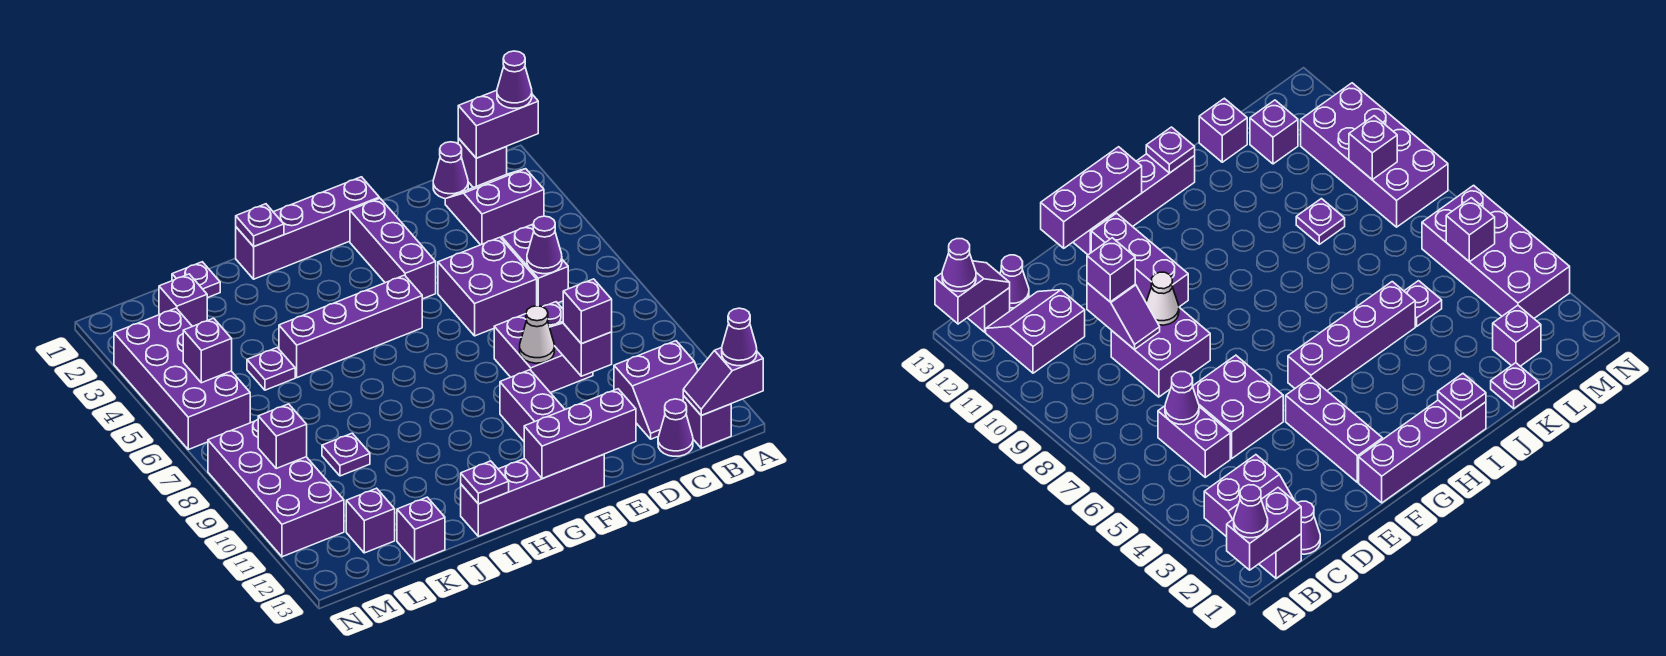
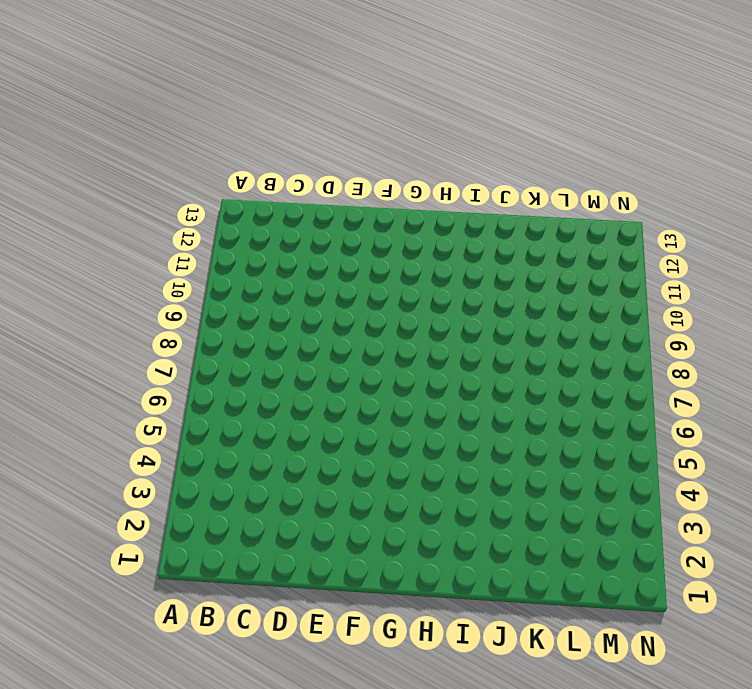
none -> purple brick B1 level 1
none -> purple slope B2:C3 level 1 top 3
none -> purple slope B11:C12 level 1 top 11
none -> purple brick B13 level 1

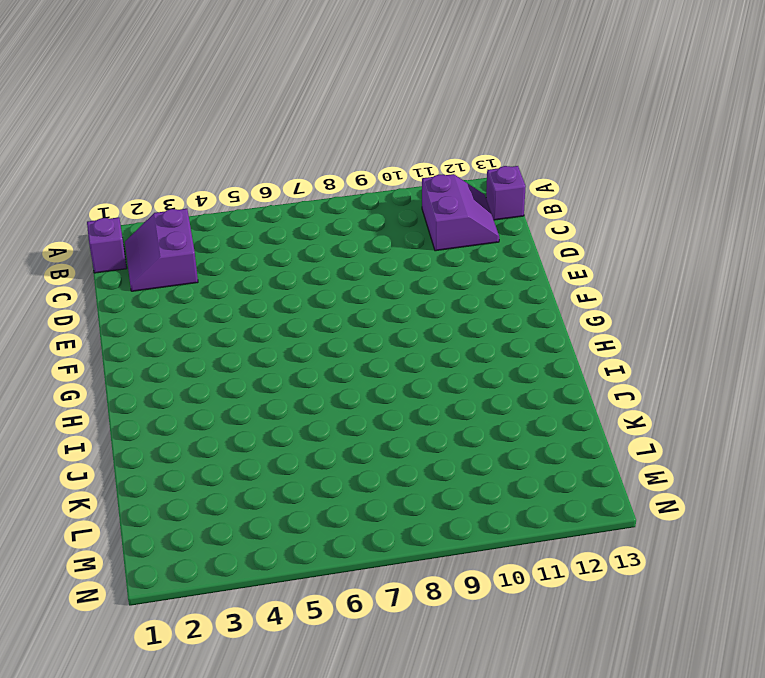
none -> purple cone C1 level 1
none -> purple brick C5:C6 level 1
none -> purple cone C13 level 1
none -> purple brick D5:E6 level 1

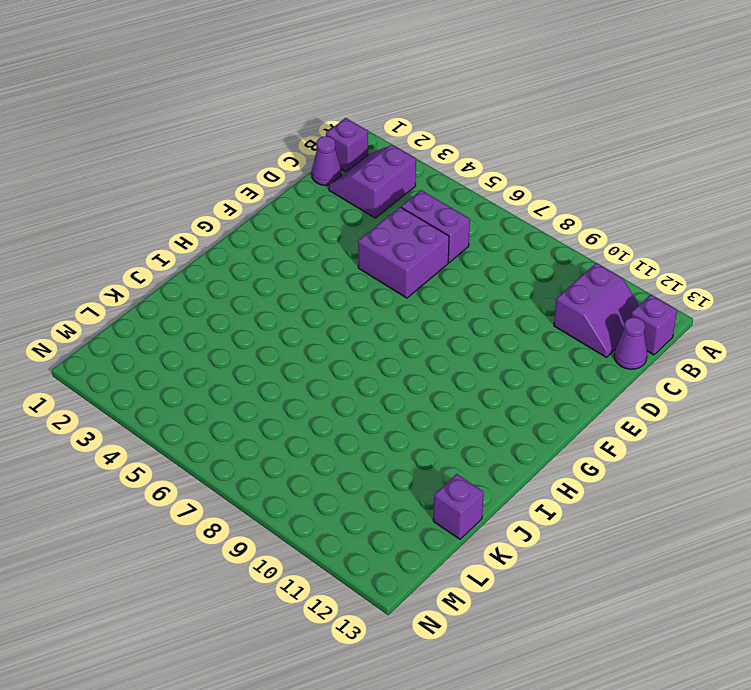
none -> purple brick D8:E9 level 1
none -> purple brick F1:I1 level 1
none -> purple brick F2:F4 level 1
none -> purple brick F10:F12 level 1

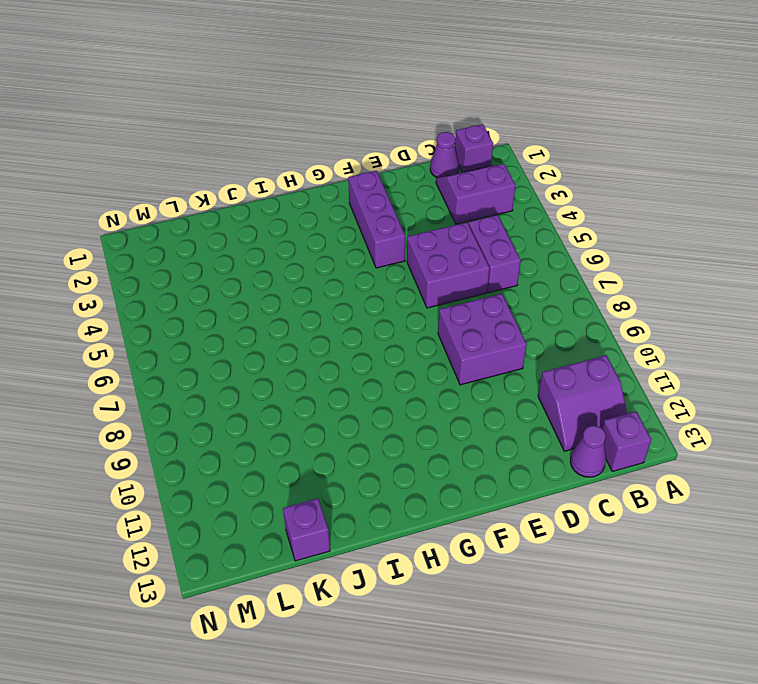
none -> purple brick F1:I1 level 1
none -> purple brick F10:F12 level 1
none -> purple brick F13:I13 level 1
none -> purple brick G5:J5 level 1

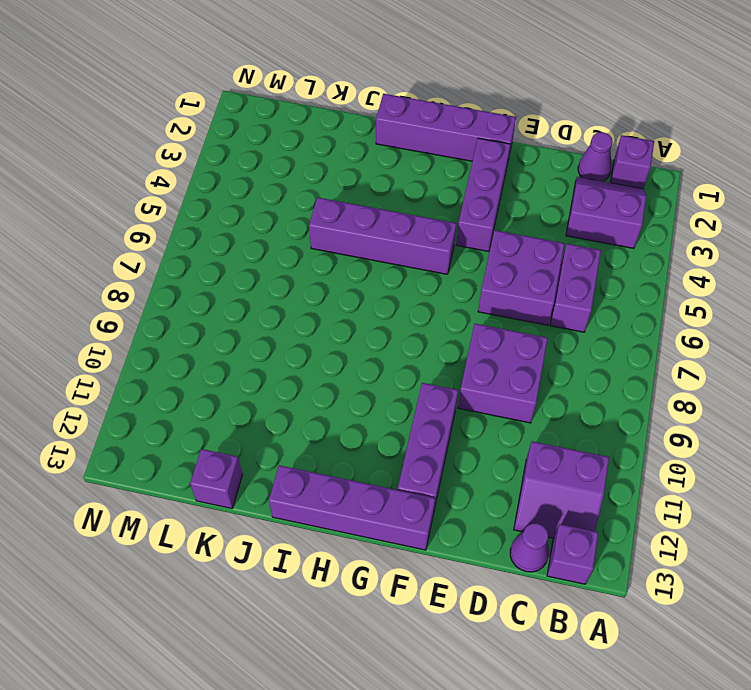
none -> purple plate K1 level 1
none -> purple plate K5 level 1
none -> purple plate K9 level 1
none -> purple brick L2 level 1

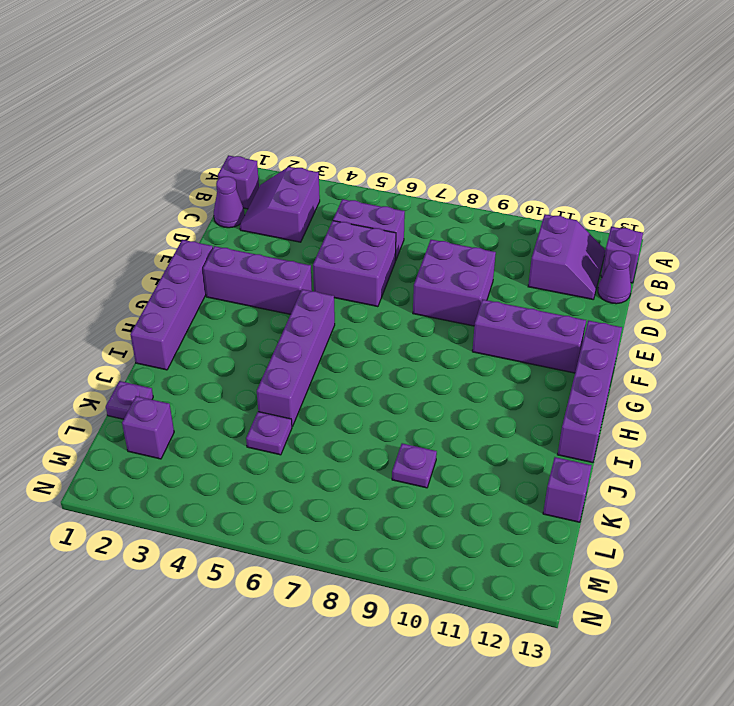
none -> purple brick L12 level 1
none -> purple brick M3:N6 level 1
none -> purple brick M8:N11 level 1
none -> purple brick A1:B1 level 2

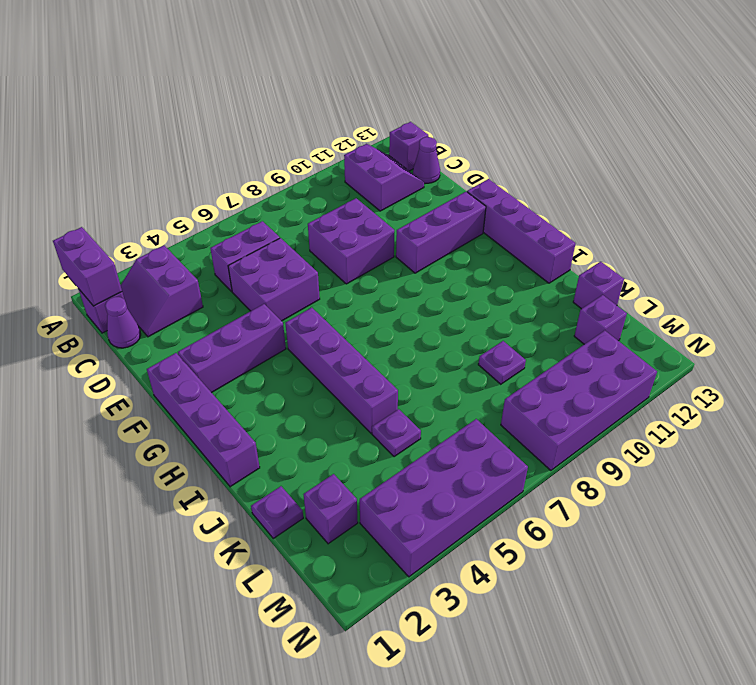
none -> purple slope A13:B13 level 2 top A
none -> purple cone C6 level 2
none -> purple slope D9:D10 level 2 top 10
none -> white cone E9 level 2

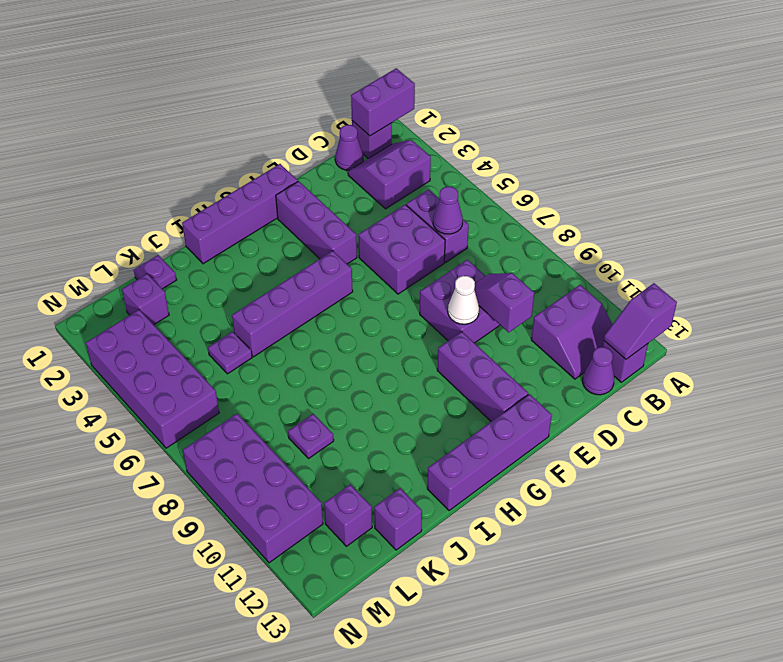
none -> purple brick E13:G13 level 2
none -> purple plate I1 level 2
none -> purple plate I13 level 2
none -> purple brick M5 level 2

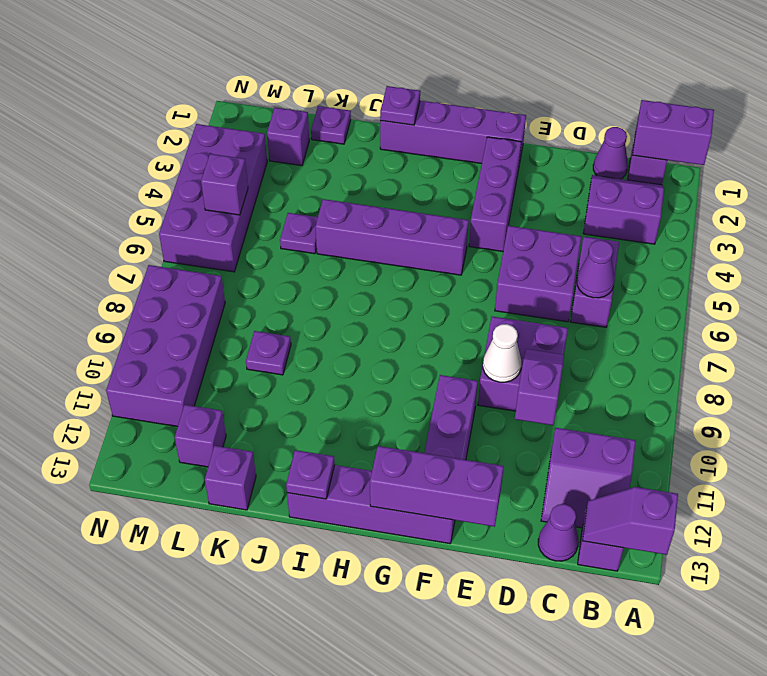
none -> purple brick M9 level 2
none -> purple cone A1 level 3
none -> purple cone A13 level 3
none -> purple brick D10 level 3

